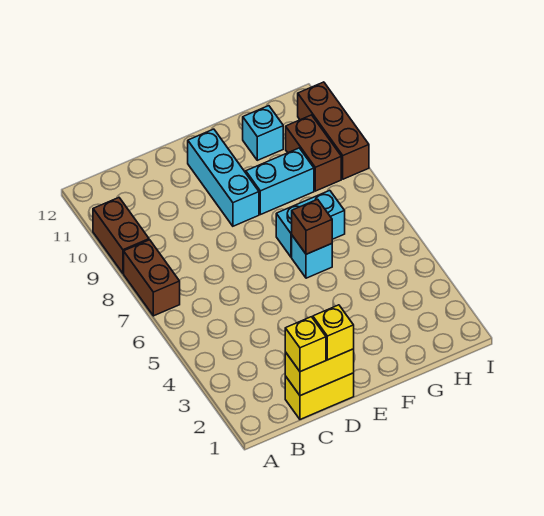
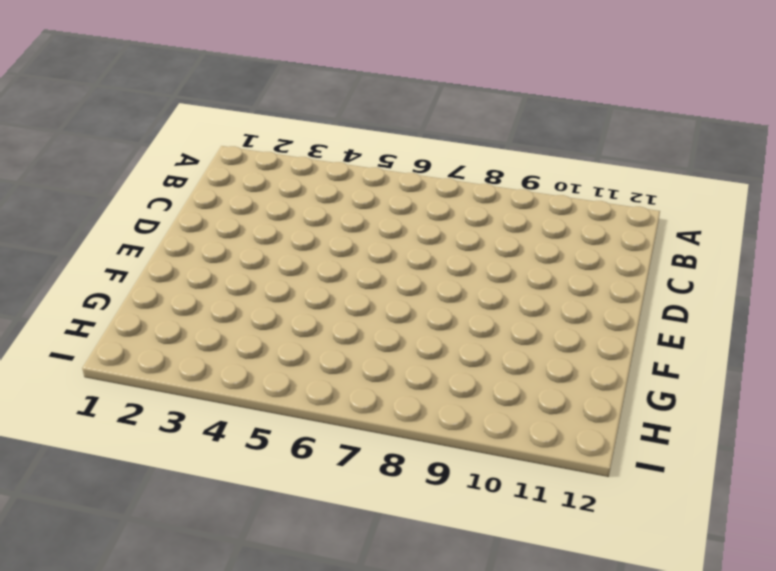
none -> brown brick A7:A8 level 1
none -> brown brick A9:A10 level 1
none -> yellow brick C1:D1 level 1

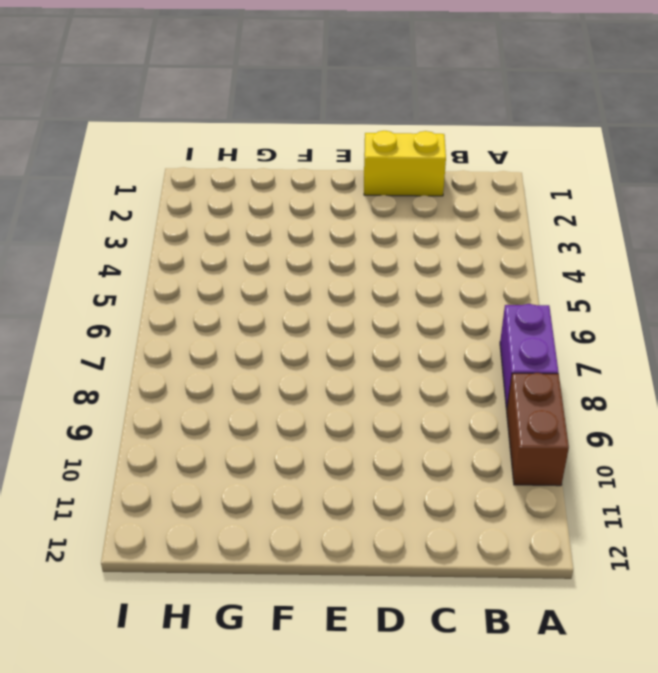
purple brick A7:A8 level 1 -> brown brick A7:A8 level 1
none -> cyan brick E9:E11 level 1
none -> cyan brick F6 level 1
none -> cyan brick F7:G7 level 1

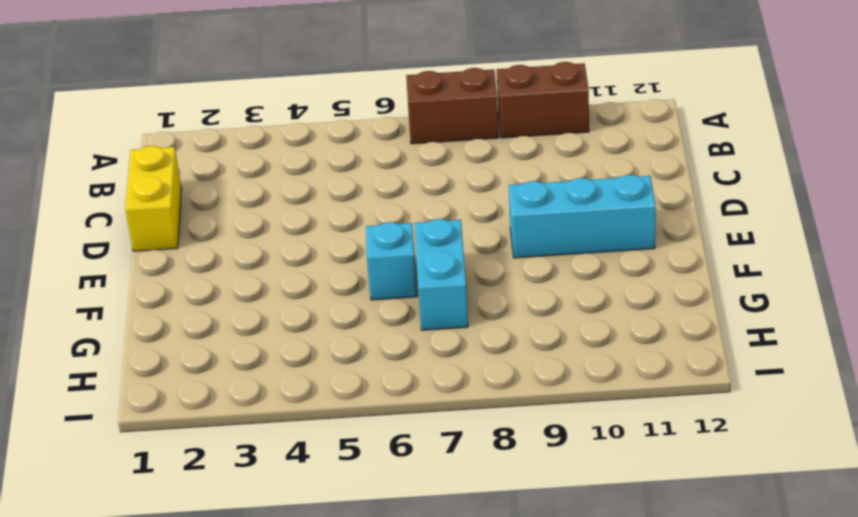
none -> cyan brick F9:G9 level 1
none -> cyan brick G11 level 1
none -> brown brick H9:H10 level 1

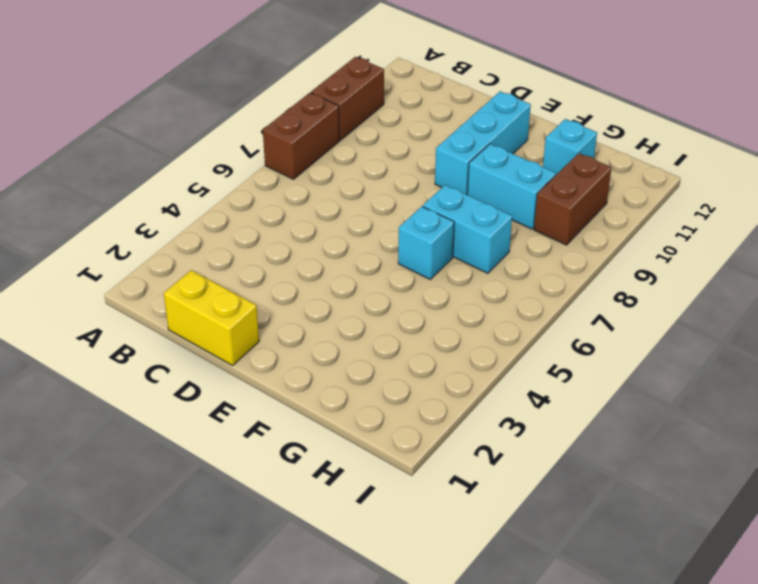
none -> brown brick I9:I11 level 1
none -> yellow brick C1:D1 level 2
none -> brown brick F6 level 2

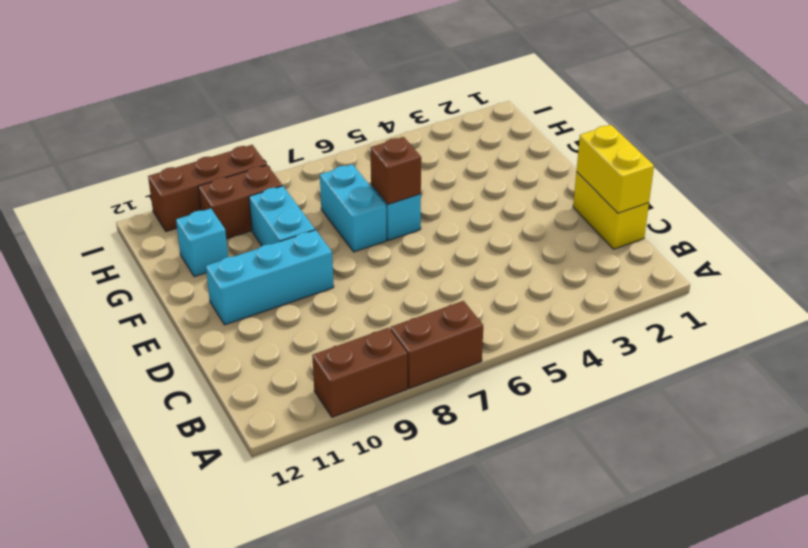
none -> yellow brick C1 level 3
none -> yellow brick D1 level 3

